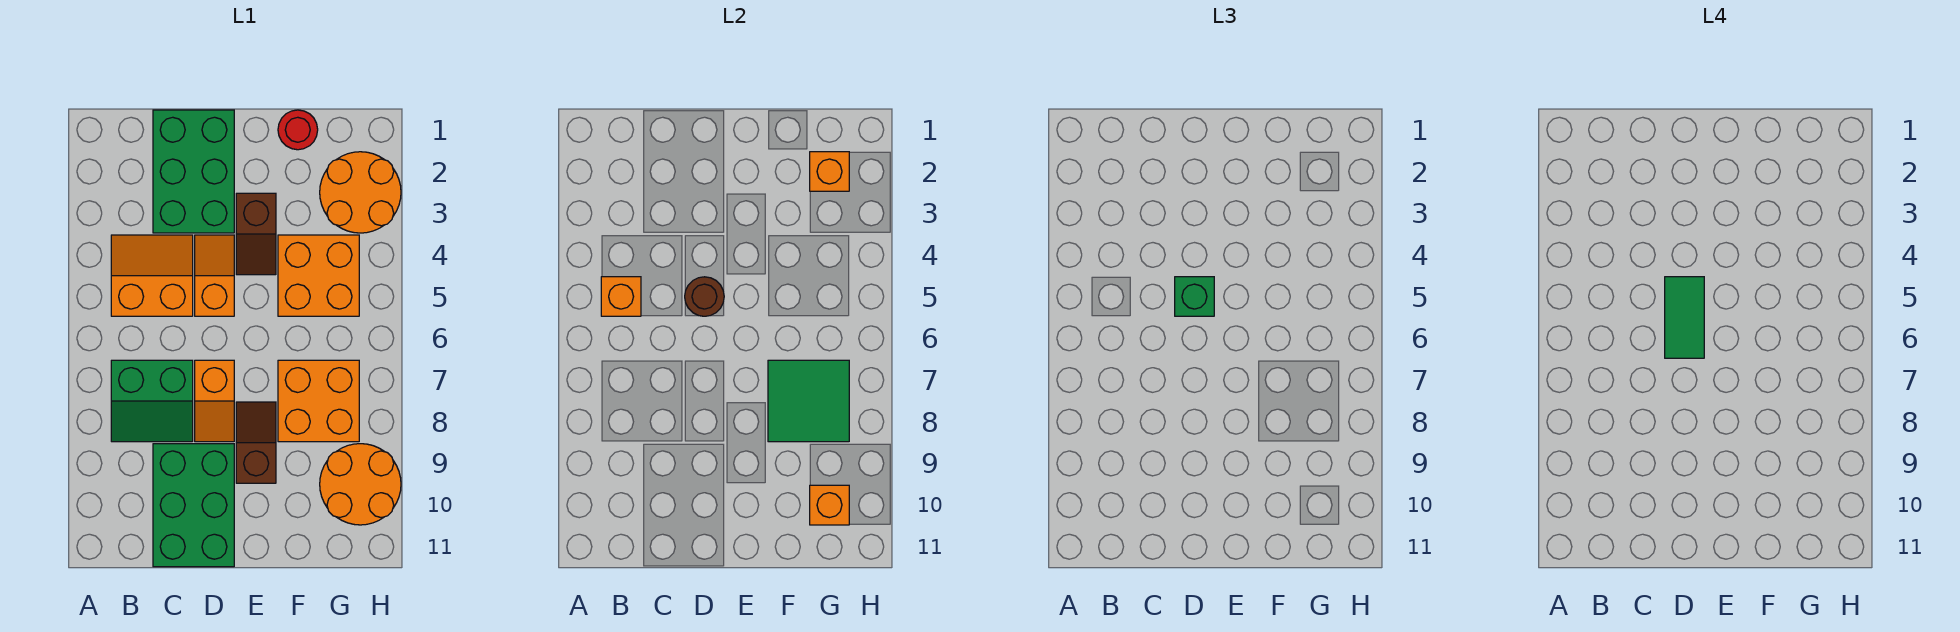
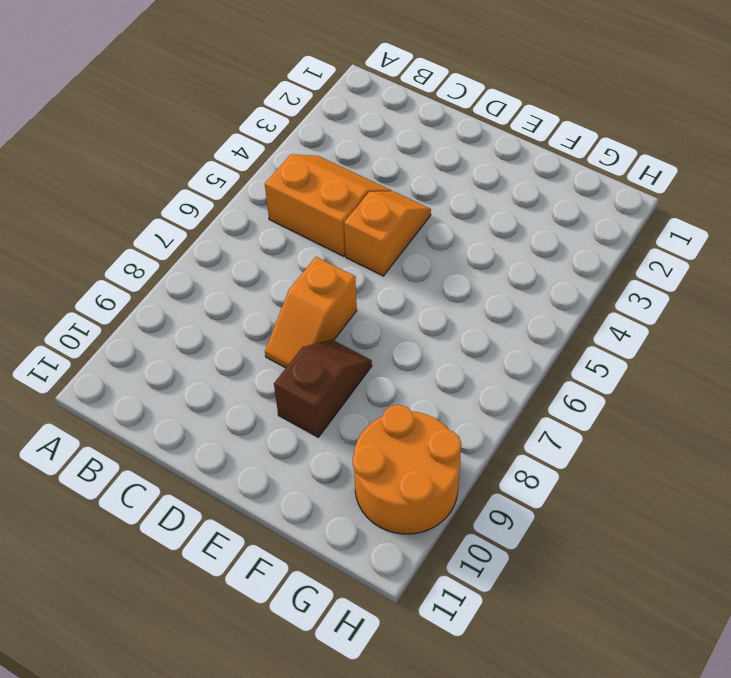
none -> green slope B7:C8 level 1 top 7
none -> green brick C1:D3 level 1
none -> green brick C9:D11 level 1

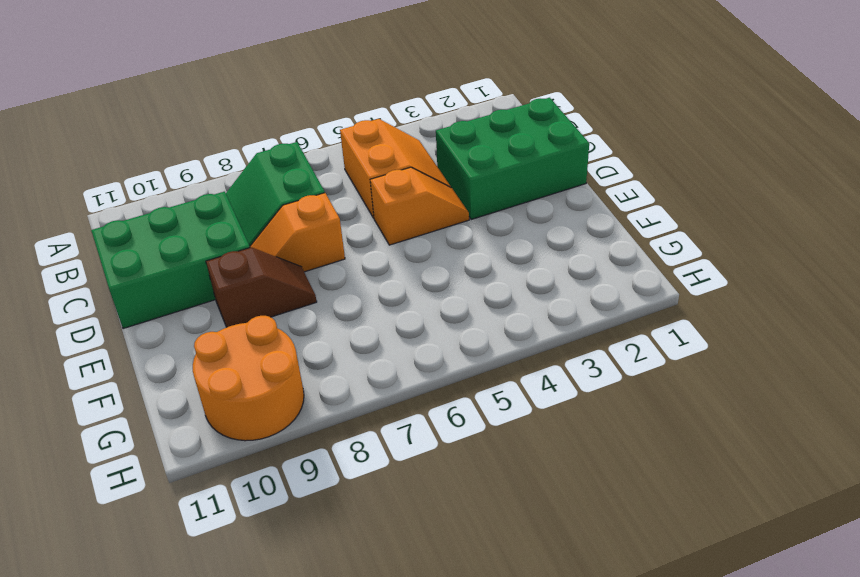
none -> brown slope E3:E4 level 1 top 3
none -> red round brick F1 level 1
none -> orange brick F4:G5 level 1

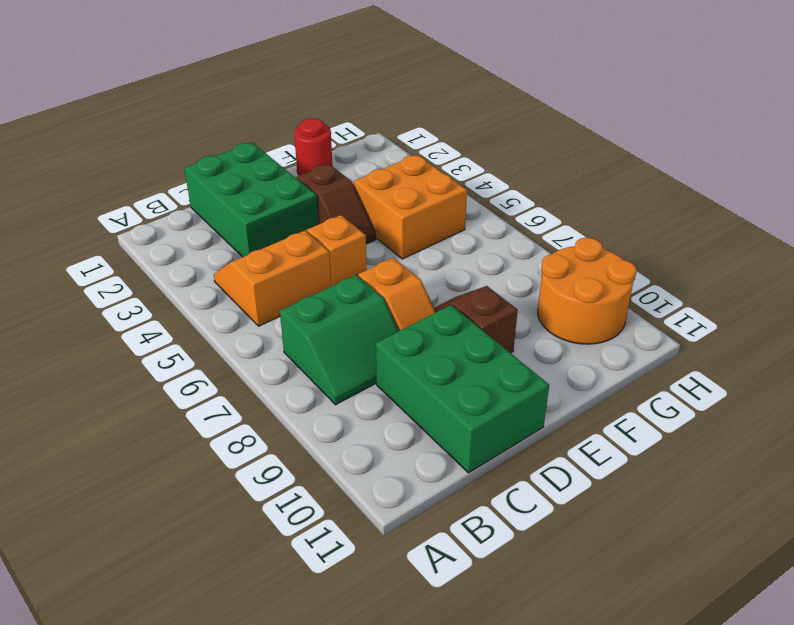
none -> orange brick F7:G8 level 1
none -> orange round brick G2:H3 level 1
none -> orange brick B5 level 2

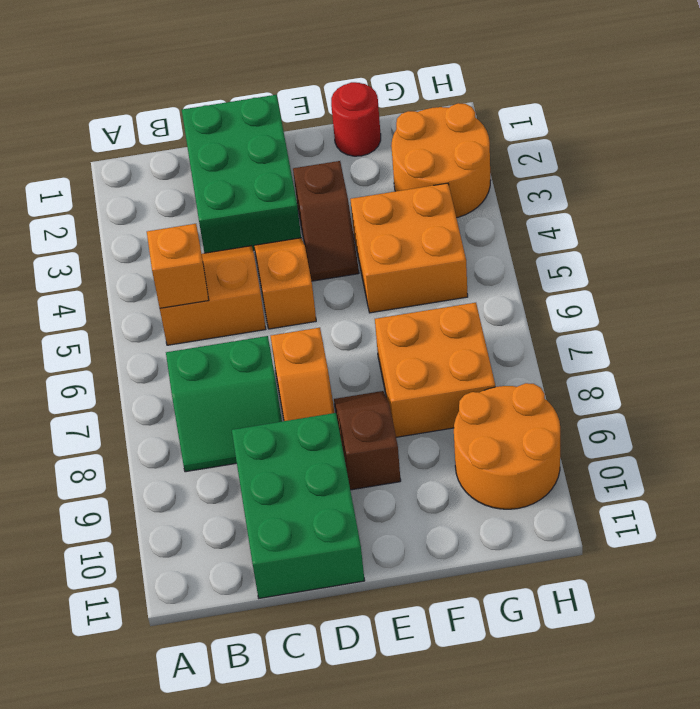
none -> brown round brick D5 level 2
none -> green tile F7:G8 level 2
none -> orange brick G2 level 2

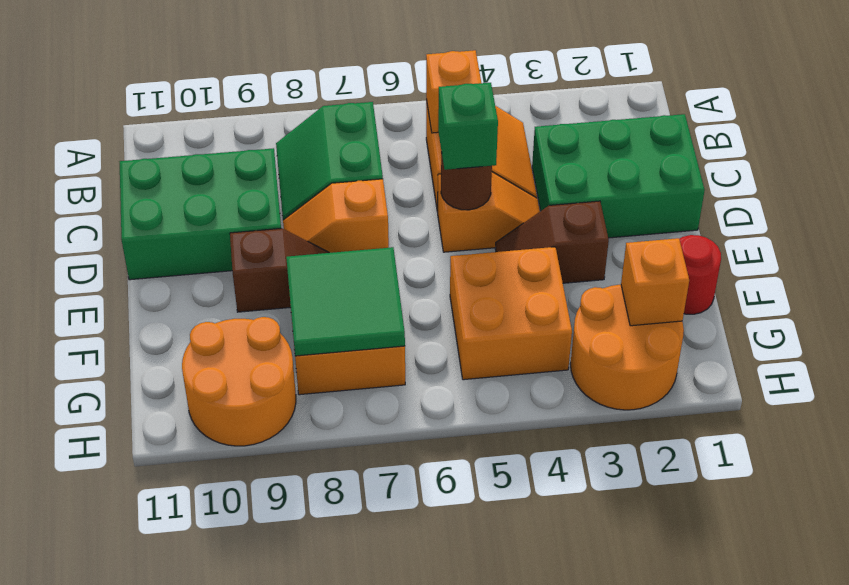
none -> orange brick G10 level 2
none -> green tile D5:D6 level 4

